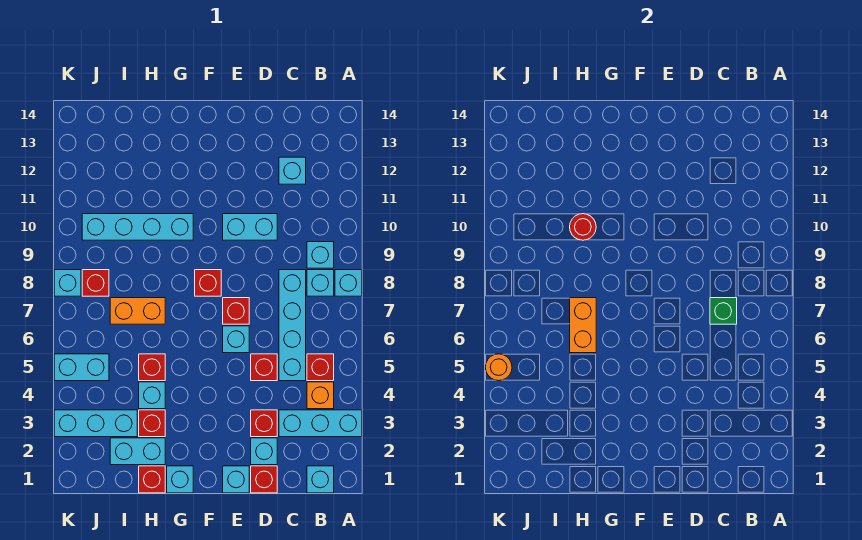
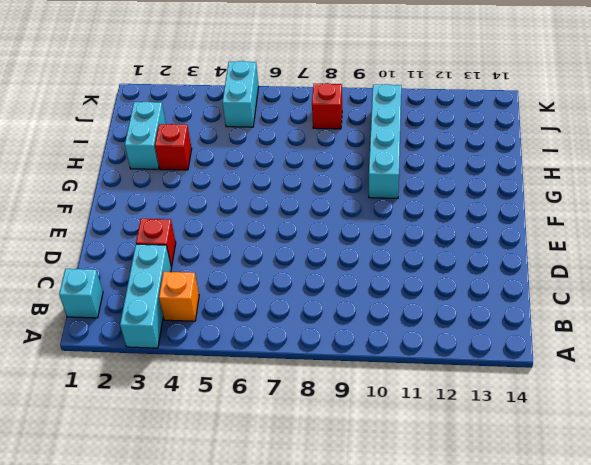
none -> cyan brick A8 level 1
none -> red brick B5 level 1
none -> cyan brick B8 level 1
none -> cyan brick B9 level 1

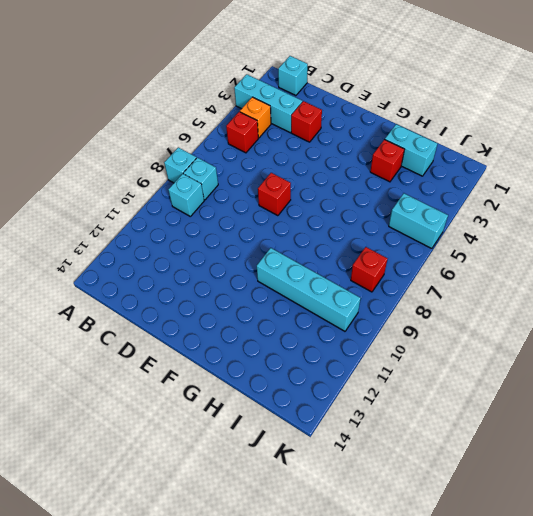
none -> cyan brick C5:C8 level 1
none -> cyan brick C12 level 1
none -> red brick D1 level 1
none -> cyan brick D2 level 1

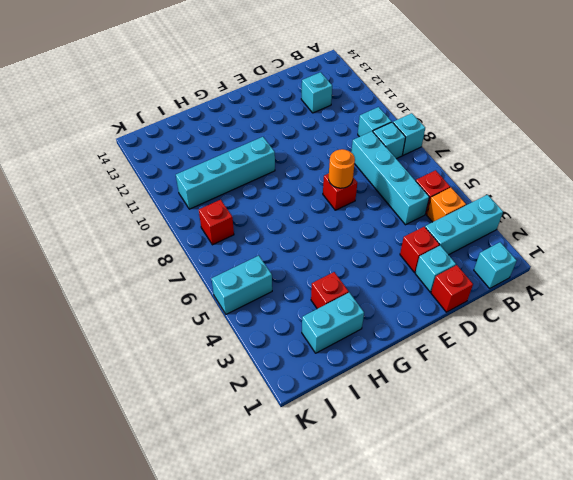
orange round brick E7 level 2 -> orange round brick K5 level 2
none -> red brick D5 level 1
none -> cyan brick D10:E10 level 1
none -> cyan brick E1 level 1
none -> cyan brick E6 level 1

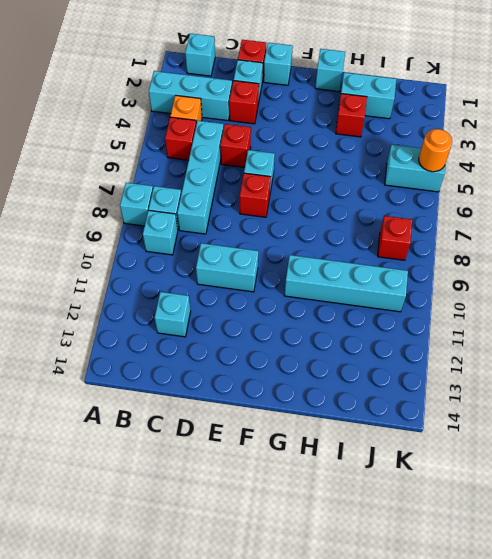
none -> red brick F8 level 1
none -> red brick H1 level 1
none -> cyan brick H4 level 1
none -> red brick H5 level 1

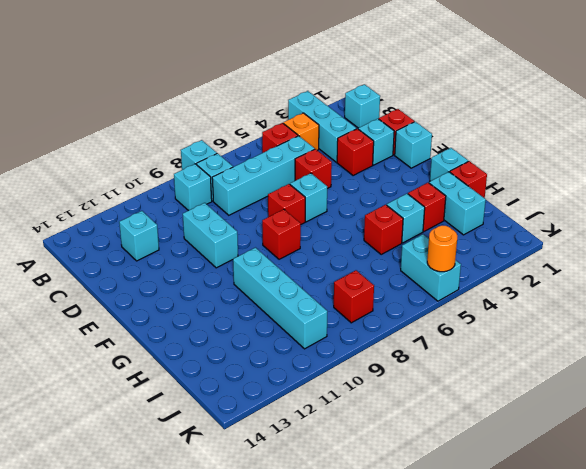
none -> orange brick H7:I7 level 1
none -> cyan brick I3:K3 level 1
none -> cyan brick K8 level 1
none -> green brick C7 level 2

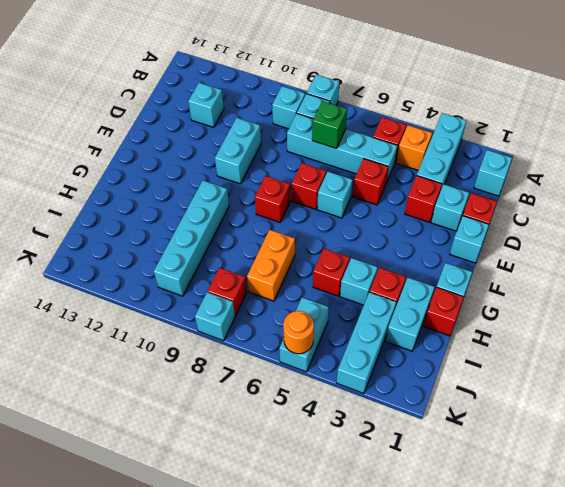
none -> orange brick H6:H7 level 2
none -> red round brick H10 level 2

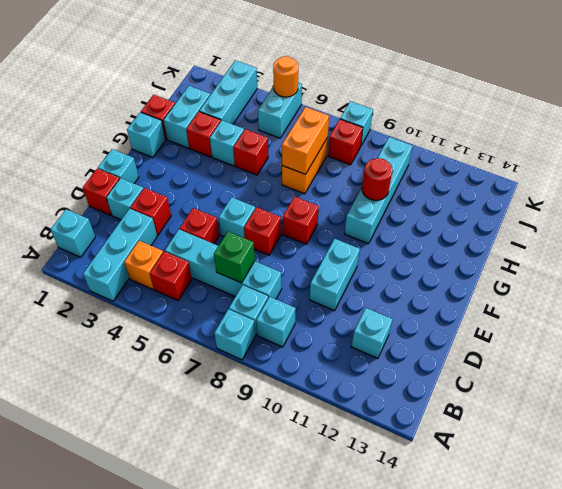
orange brick H7:I7 level 2 -> orange brick H6:H7 level 2

